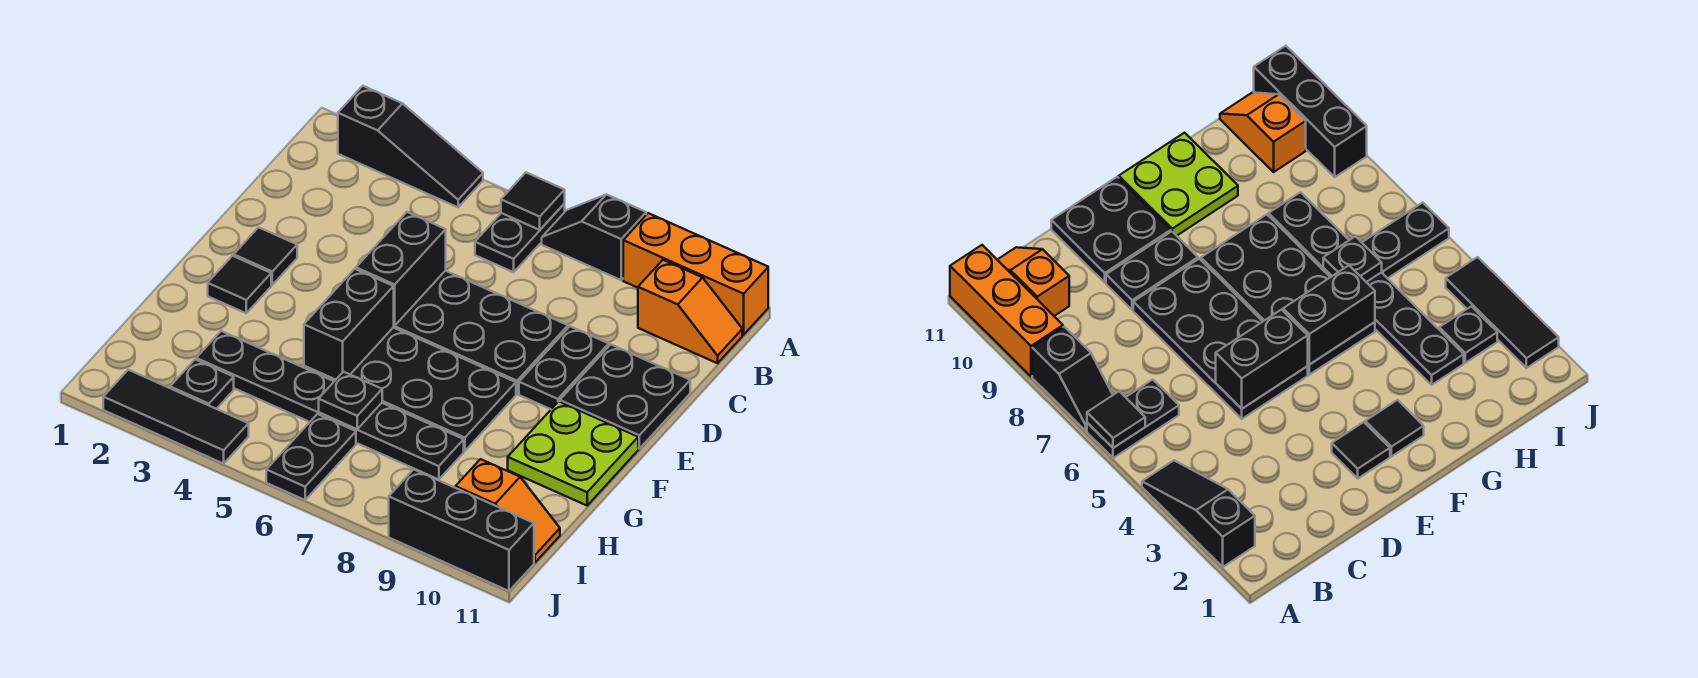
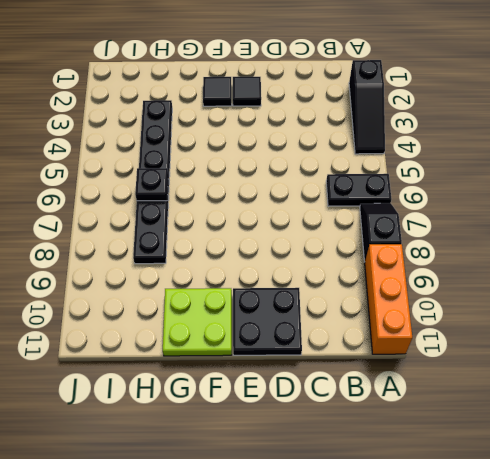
none -> orange slope B10:B11 level 1 top 10
none -> black plate D5:E8 level 1
none -> black plate D9:E9 level 1

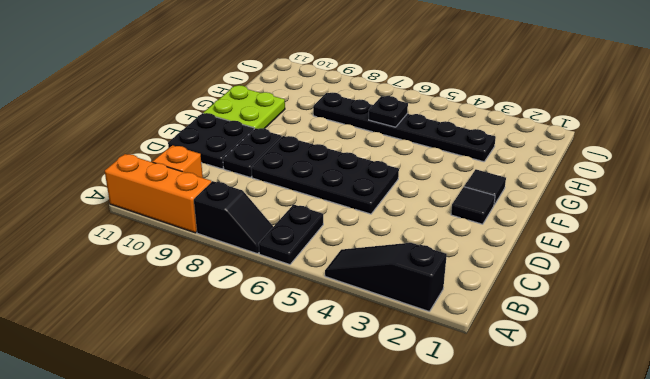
none -> black plate F5:G8 level 1
none -> black plate I3 level 1
none -> black plate I6:J6 level 1

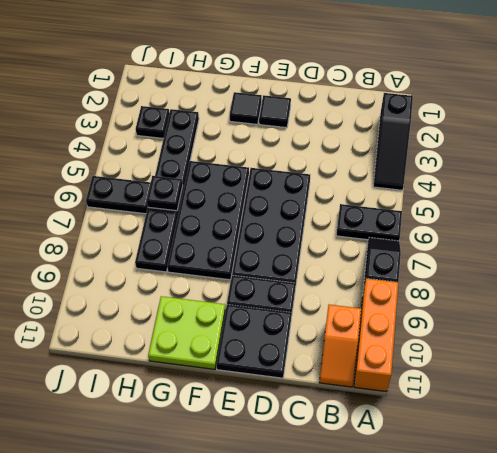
none -> orange slope I10:I11 level 1 top 10
none -> black tile J2:J4 level 1
none -> black brick J9:J11 level 1

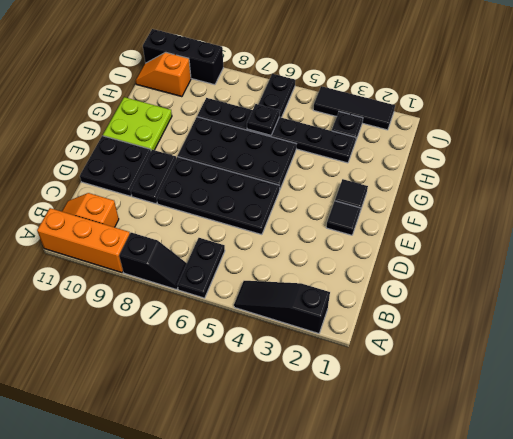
none -> black tile A6 level 2
none -> black brick D5:E5 level 2
none -> black brick F5:G5 level 2

